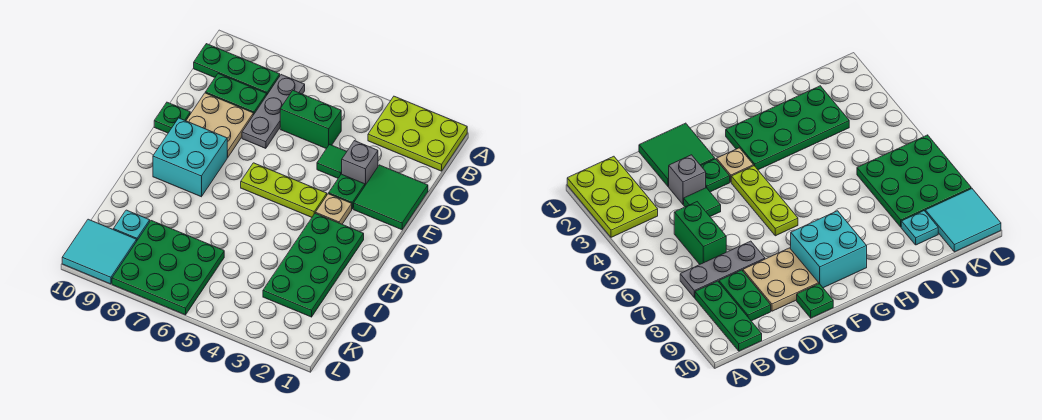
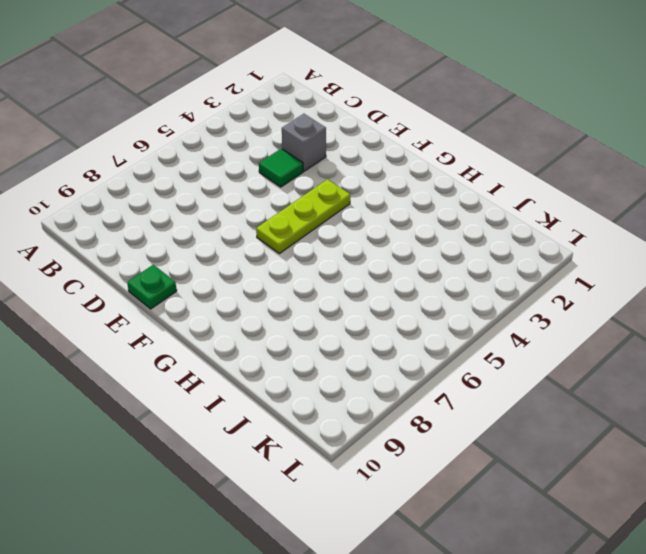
none -> lime plate A1:B3 level 1
none -> grey plate B7:D7 level 1
none -> green plate B8:B10 level 1

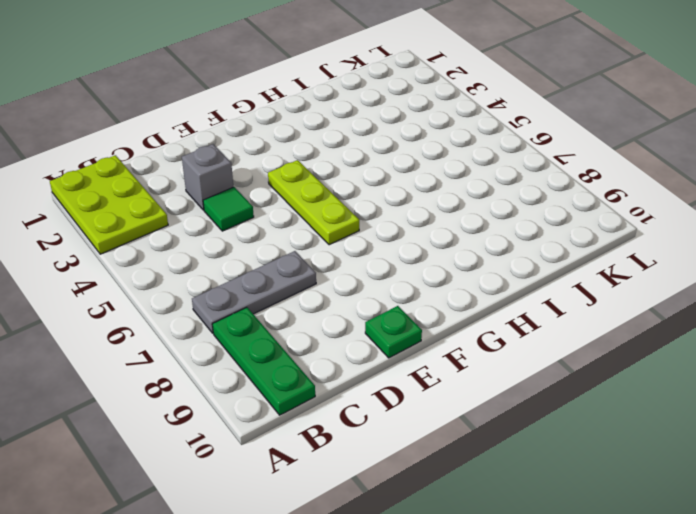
none -> green brick C5:C6 level 1
none -> green plate C8:C9 level 1
none -> green tile D1:E2 level 1

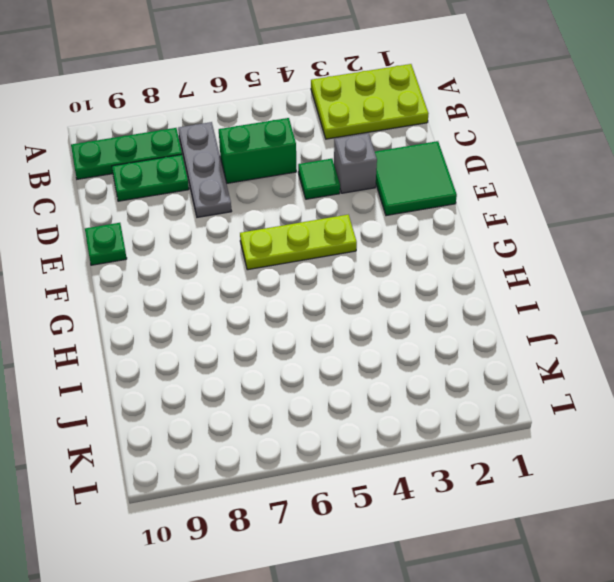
none -> tan plate D8:E9 level 1
none -> green plate E3 level 1
none -> tan plate F3 level 1

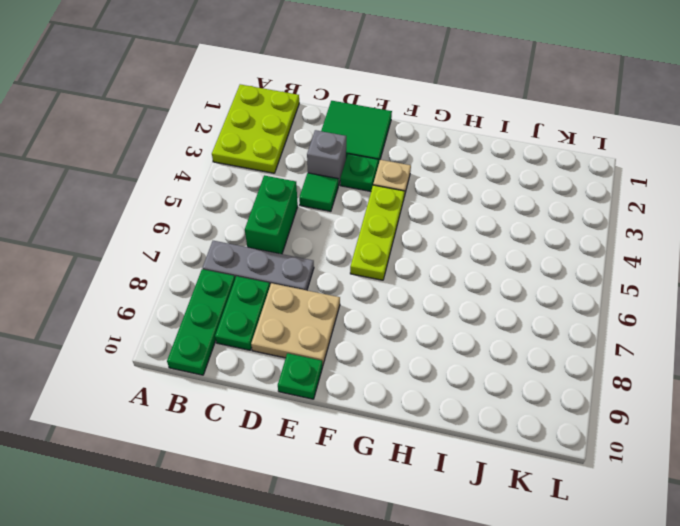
none -> cyan brick F8:G9 level 1
none -> green plate G2:J3 level 1
none -> green plate J6:L8 level 1

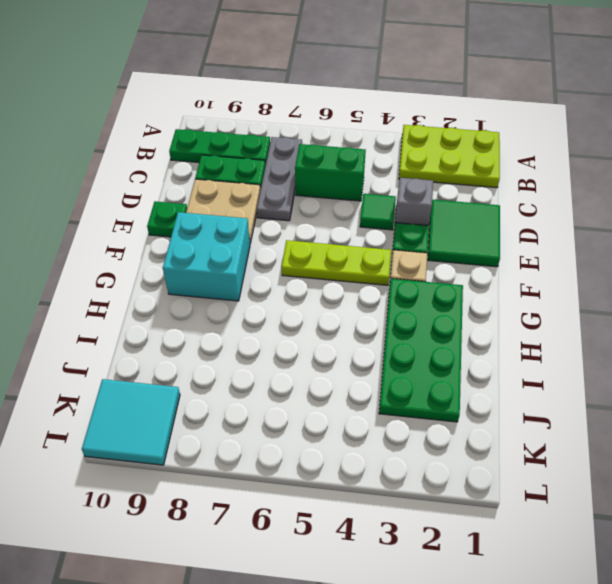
none -> green plate J6:L8 level 1
none -> cyan plate J9 level 1

